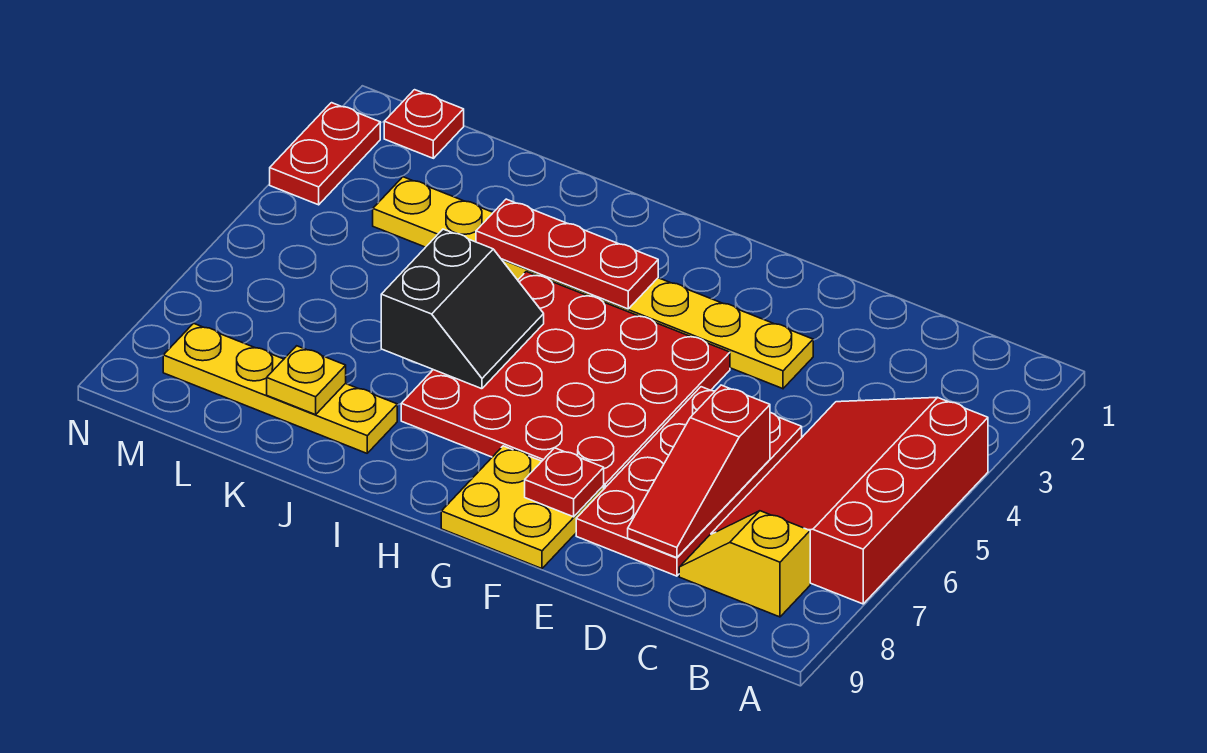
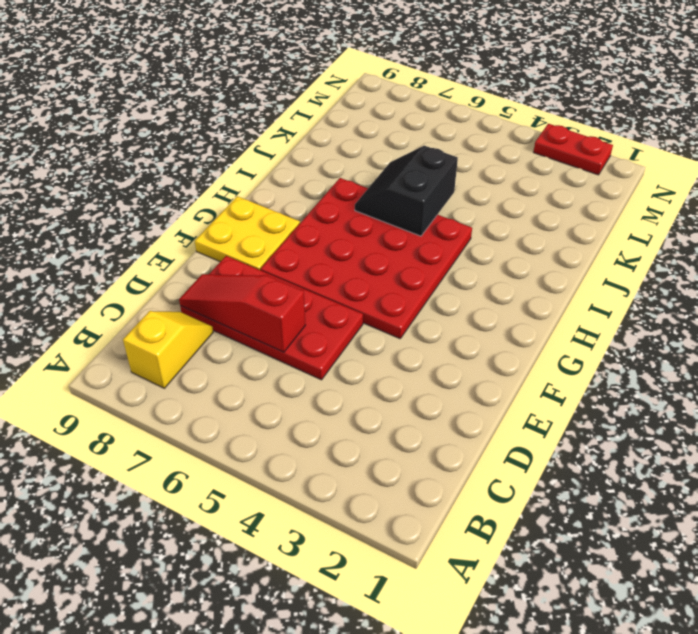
black slope I5:J6 level 2 top 5 -> black slope I5:J6 level 2 top J
none -> red slope A4:C7 level 1 top A
none -> yellow plate E3:L3 level 1
none -> yellow plate J8:M8 level 1

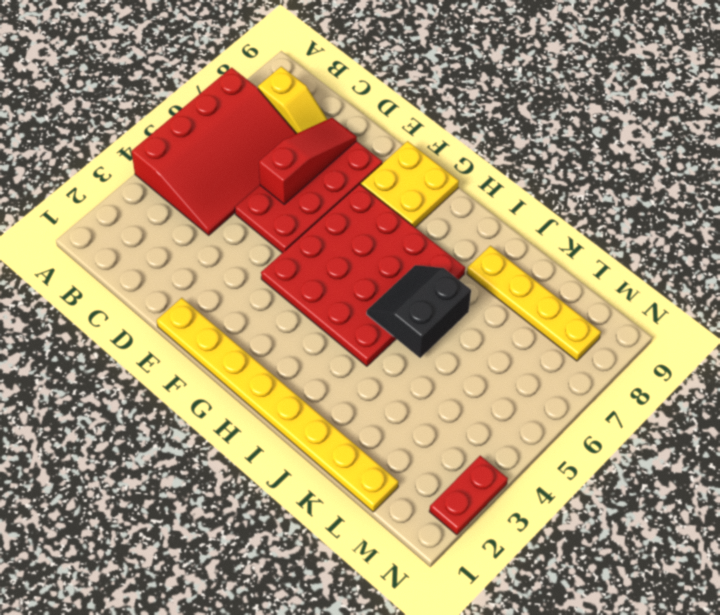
yellow plate E1:L1 level 1 -> yellow plate E3:L3 level 1
none -> red plate M1 level 1
none -> red plate F8 level 2
none -> red plate H3:J3 level 2

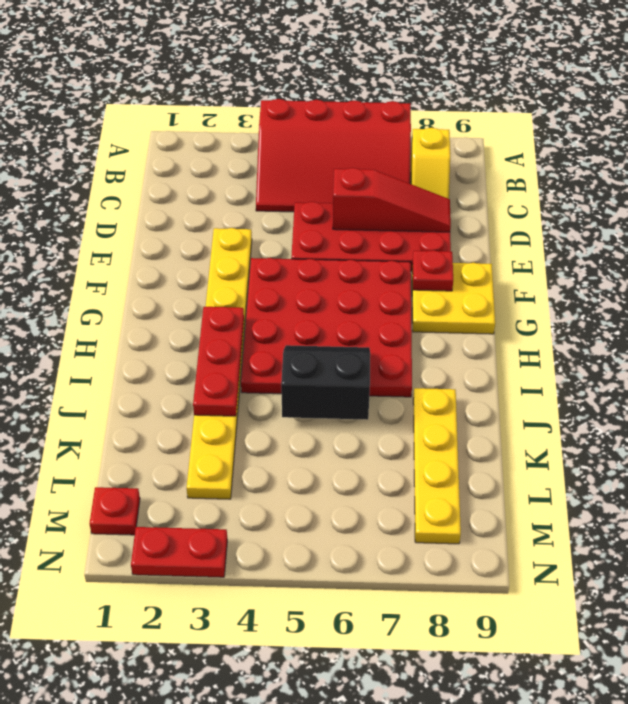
none -> yellow plate K8 level 2

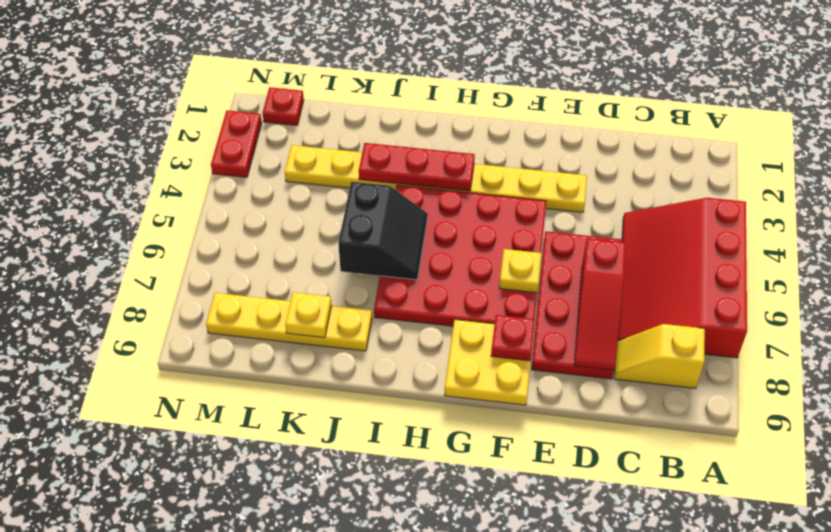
yellow plate F6 level 2 -> none

